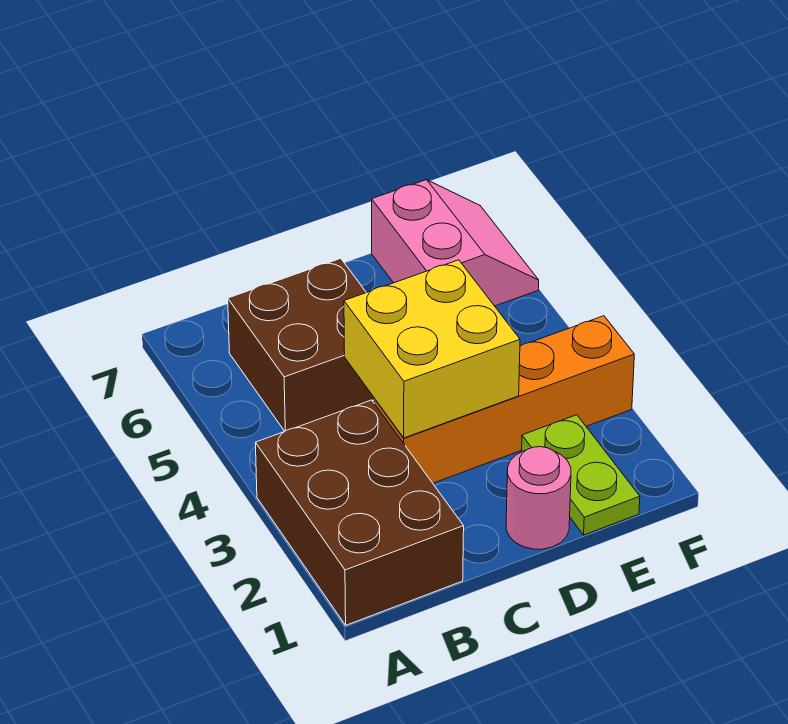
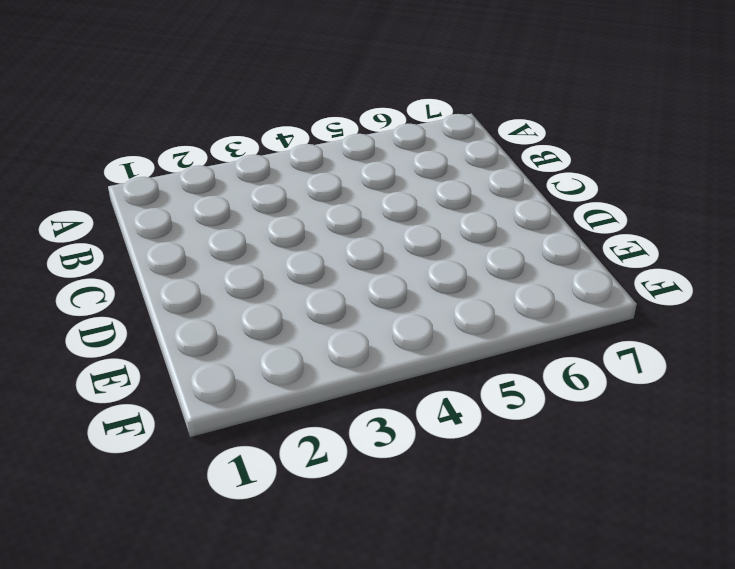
none -> brown brick A1:B3 level 1
none -> brown brick B5:C6 level 1

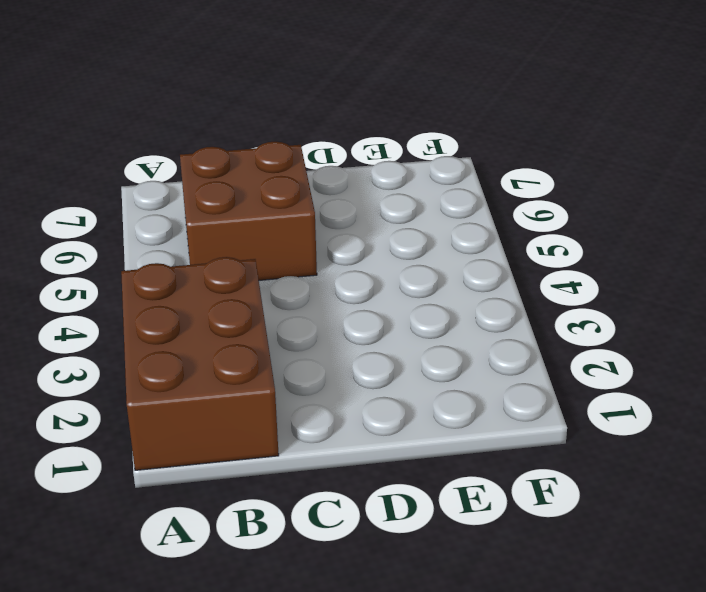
none -> orange brick C3:F3 level 1
none -> pink round brick D1 level 1

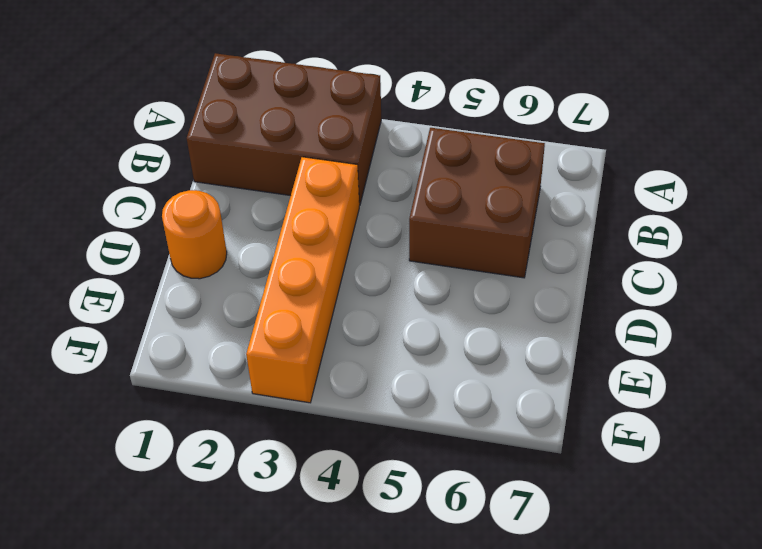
orange round brick D1 level 1 -> pink round brick D1 level 1
none -> lime plate E1:E2 level 1
none -> pink slope E6:F7 level 1 top E

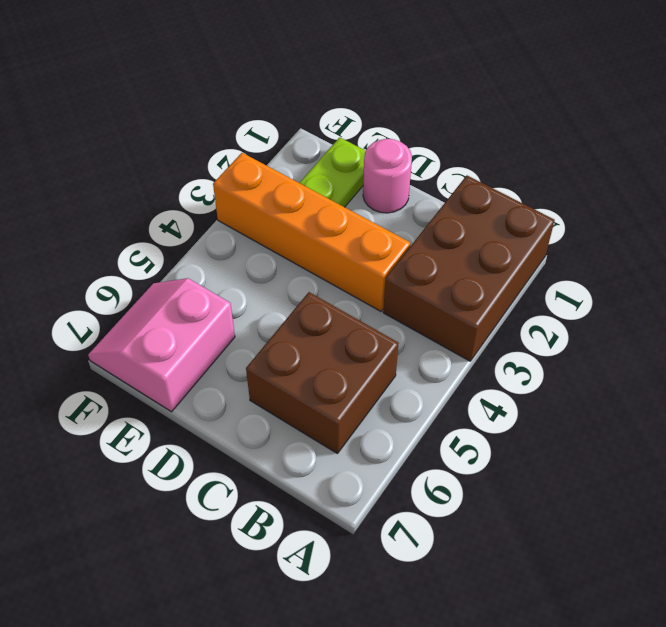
none -> yellow brick C3:D4 level 2

